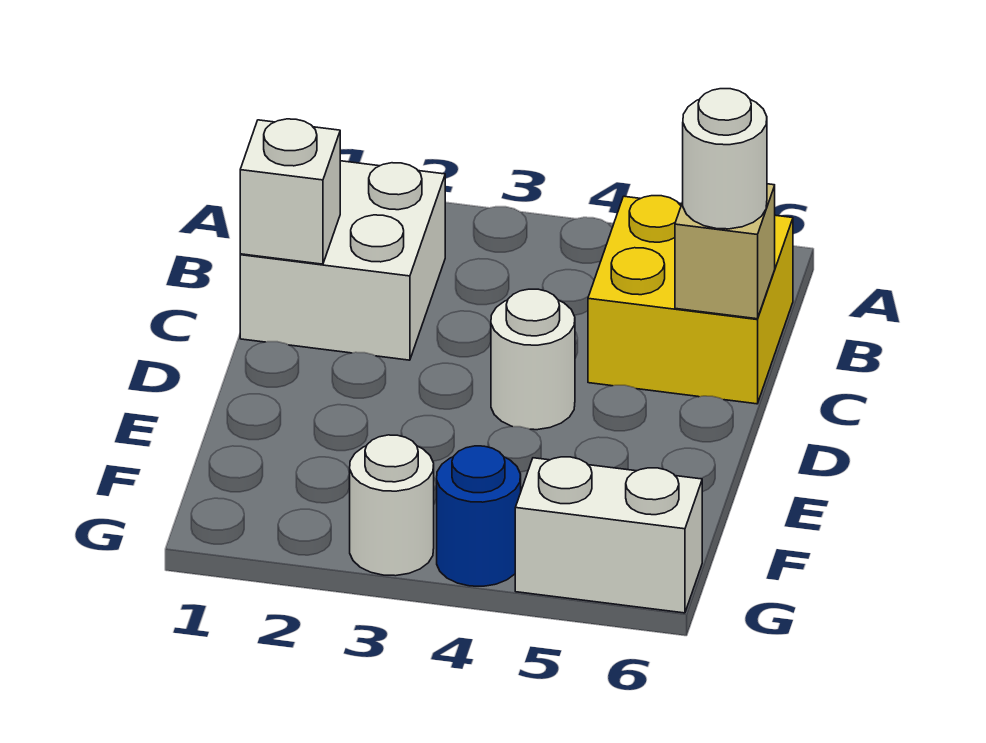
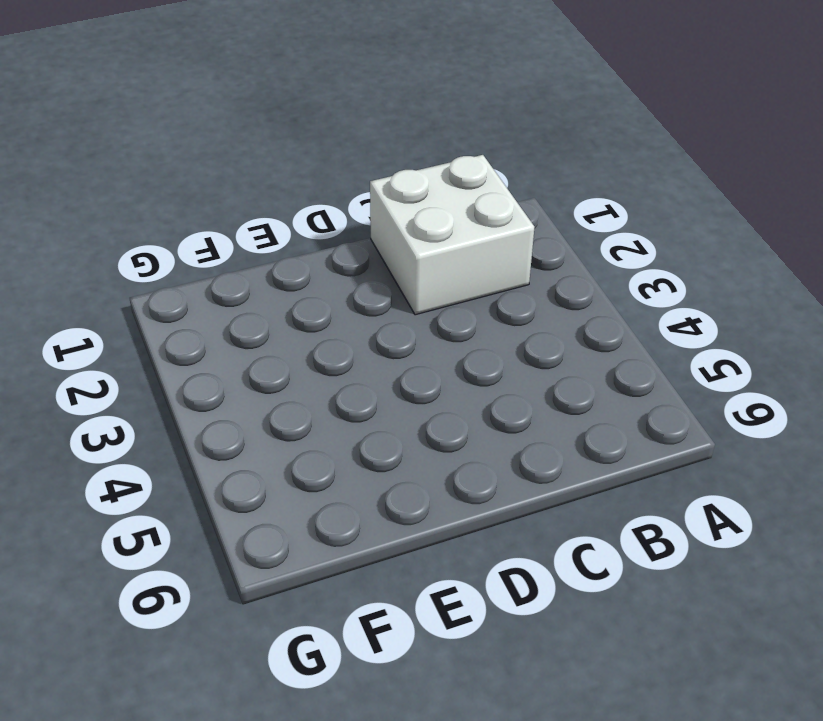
none -> yellow brick B5:C6 level 1
none -> white round brick D4 level 1

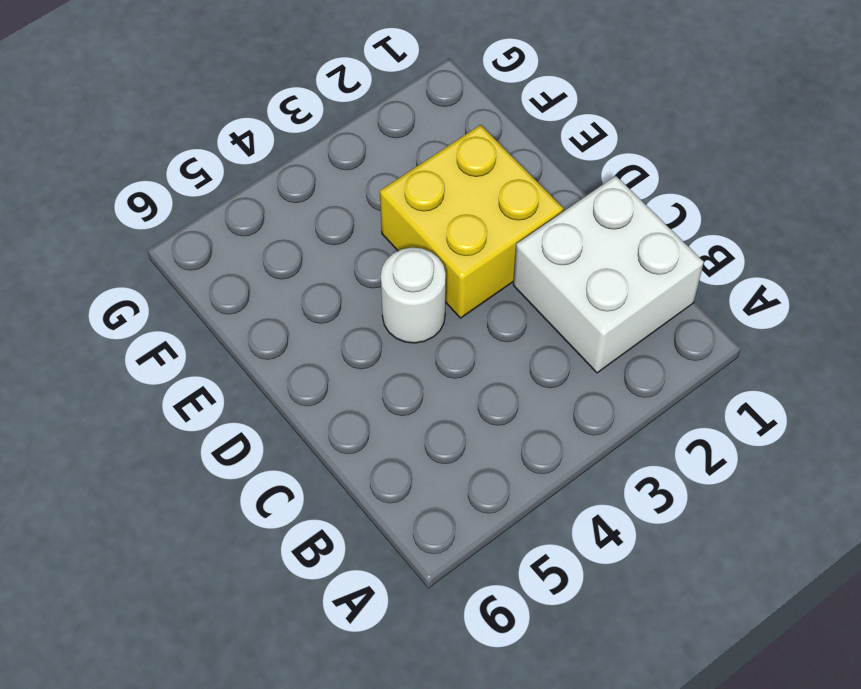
yellow brick D2:E3 level 1 -> yellow brick B5:C6 level 1
none -> white round brick G3 level 1
none -> blue round brick G4 level 1

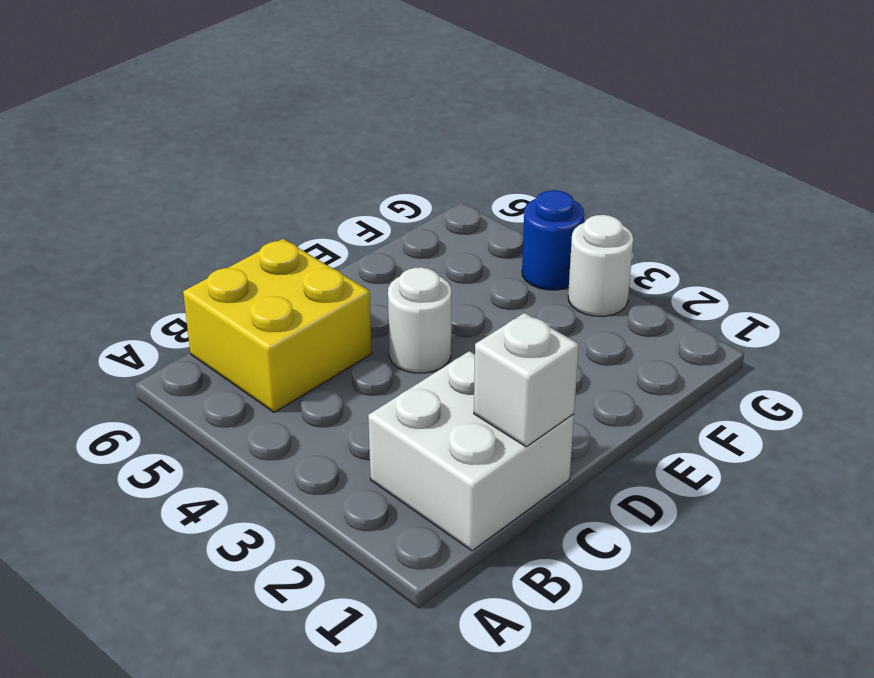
none -> white brick G5:G6 level 1
none -> tan brick C6 level 2

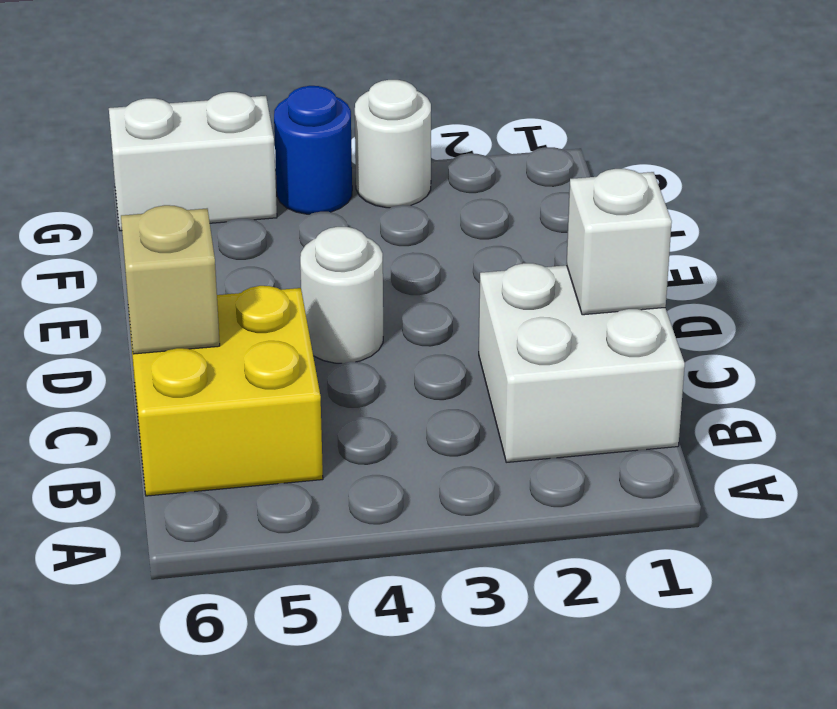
none -> white round brick C6 level 3

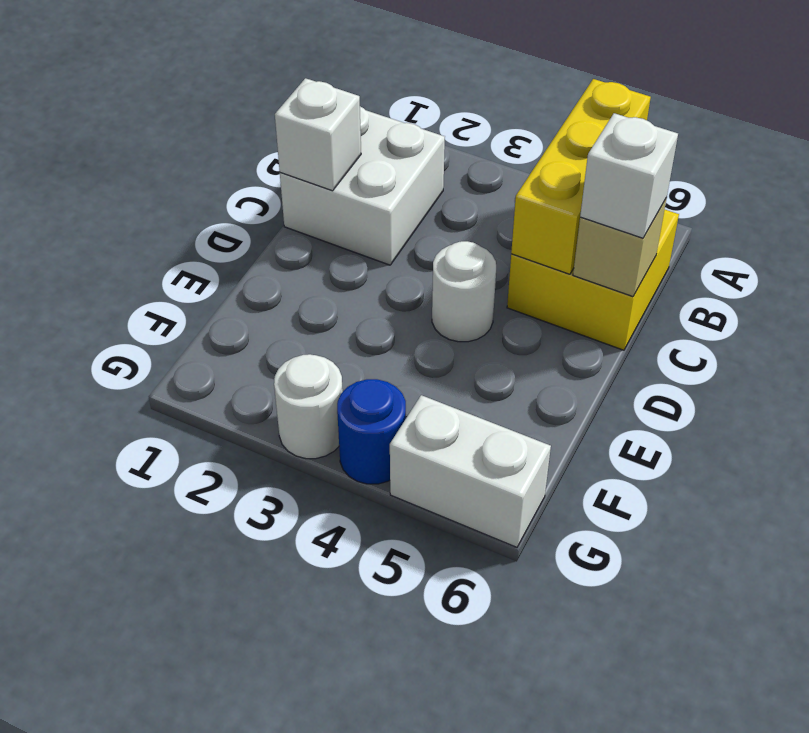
yellow brick A5:C5 level 2 -> none
white brick C6 level 3 -> white round brick C6 level 3

